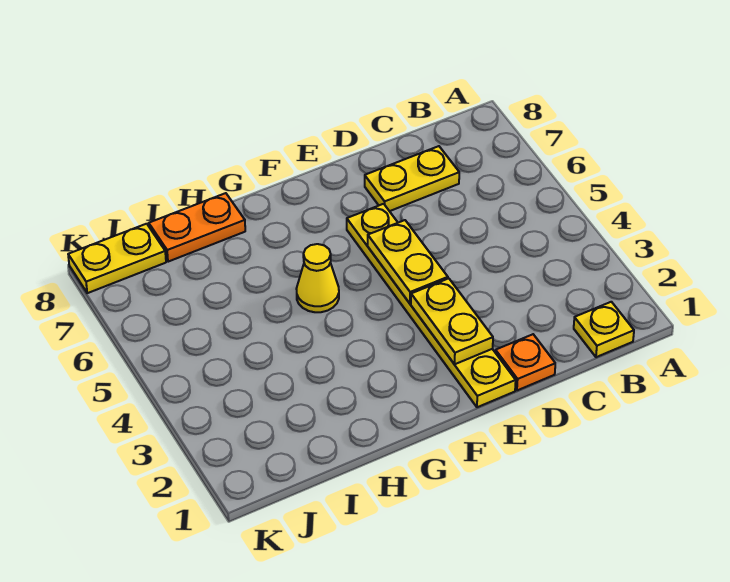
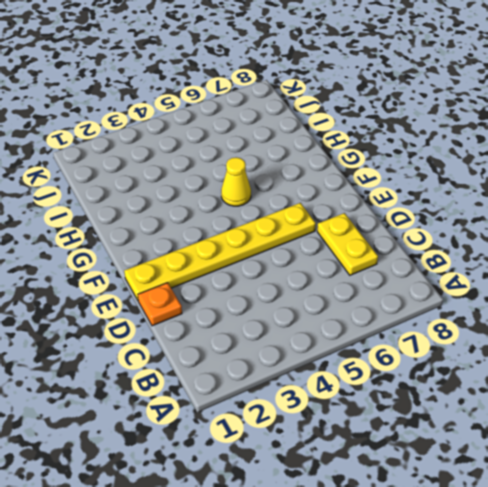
none -> yellow plate B1 level 1
none -> orange plate H8:I8 level 1

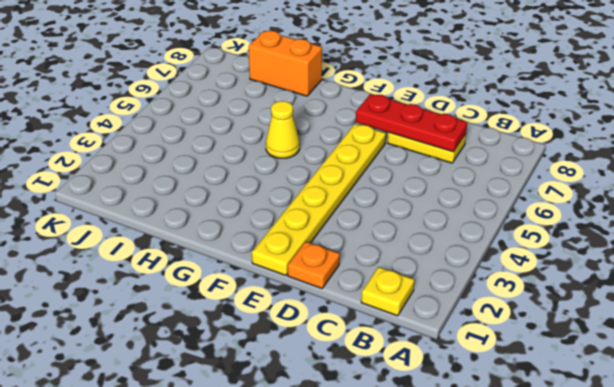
red plate C7:E7 level 2 -> none
orange brick H8:I8 level 1 -> orange plate H8:I8 level 1
none -> yellow plate J8:K8 level 1
none -> yellow plate E2:E3 level 2

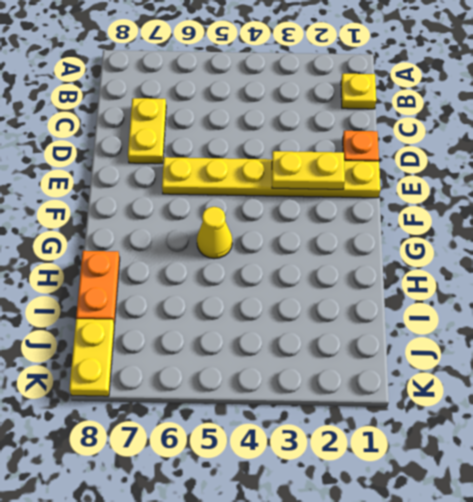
none -> yellow plate E4:E5 level 2

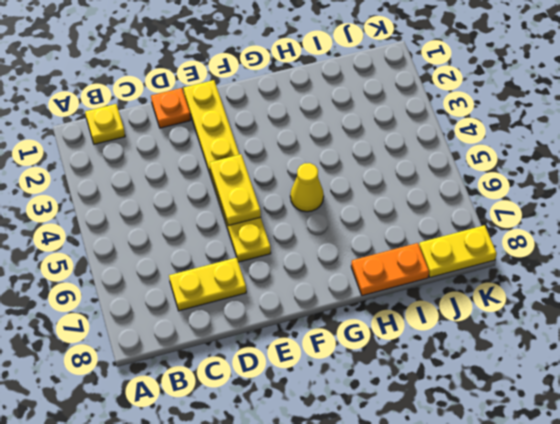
none -> yellow plate E2:E3 level 2

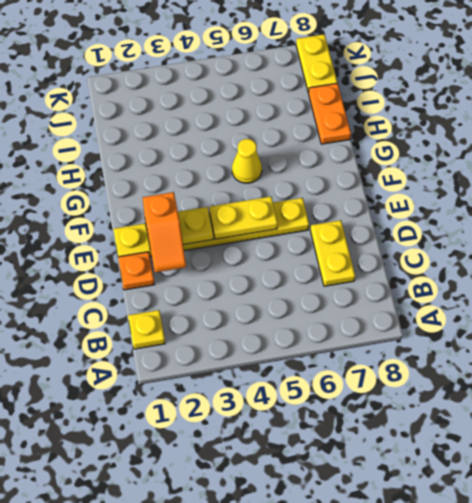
orange slope D2:E2 level 3 top E -> none

